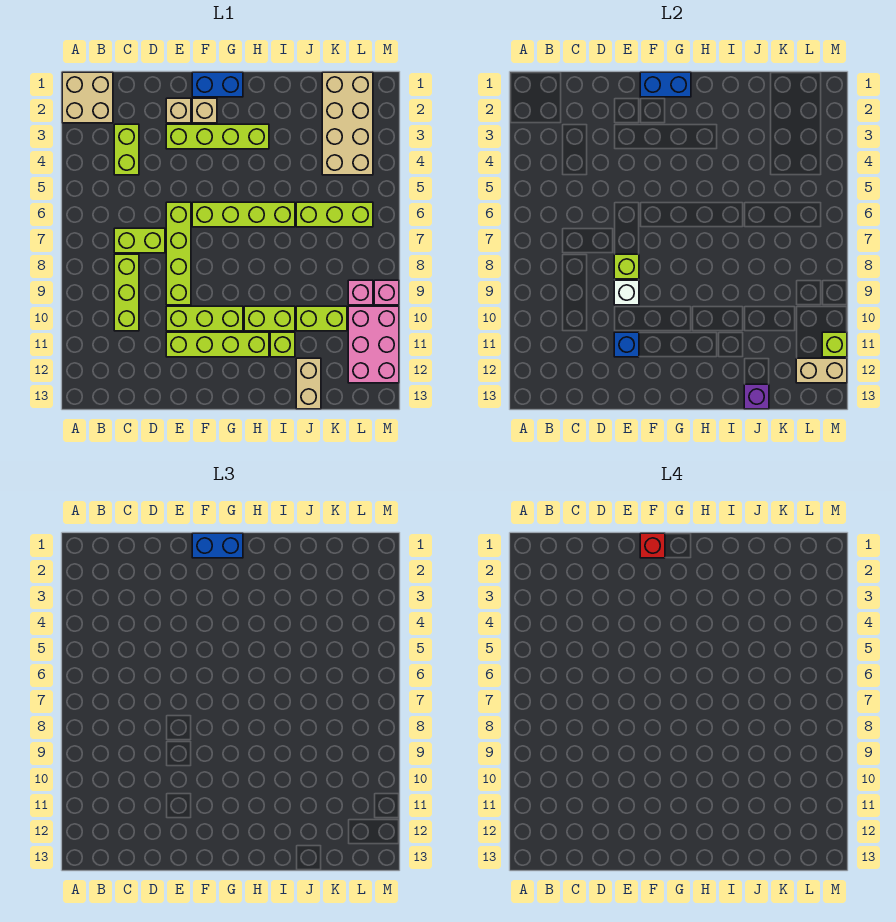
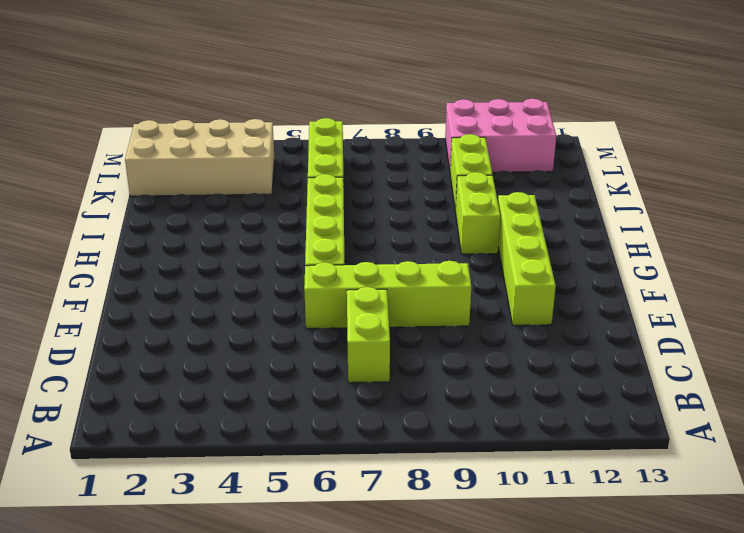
none -> tan brick A1:B2 level 1
none -> lime brick C3:C4 level 1
none -> lime brick C8:C10 level 1
none -> tan brick E2 level 1

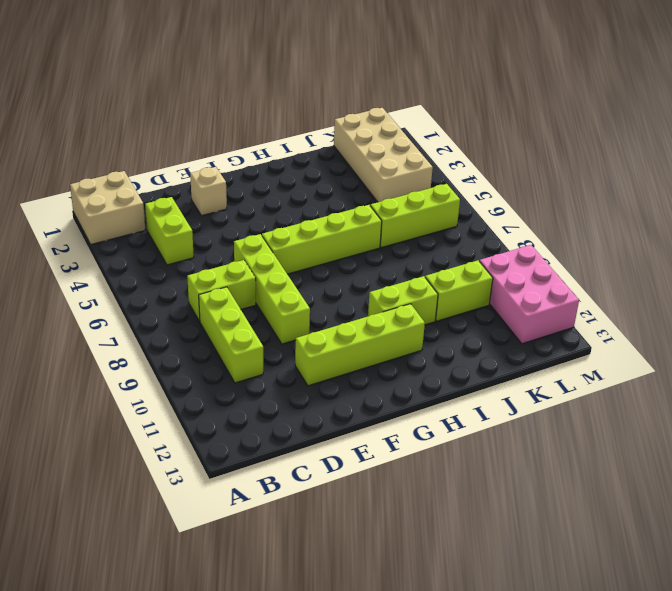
none -> lime brick E3:H3 level 1
none -> lime brick E10:G10 level 1
none -> blue brick F1:G1 level 1
none -> tan brick F2 level 1

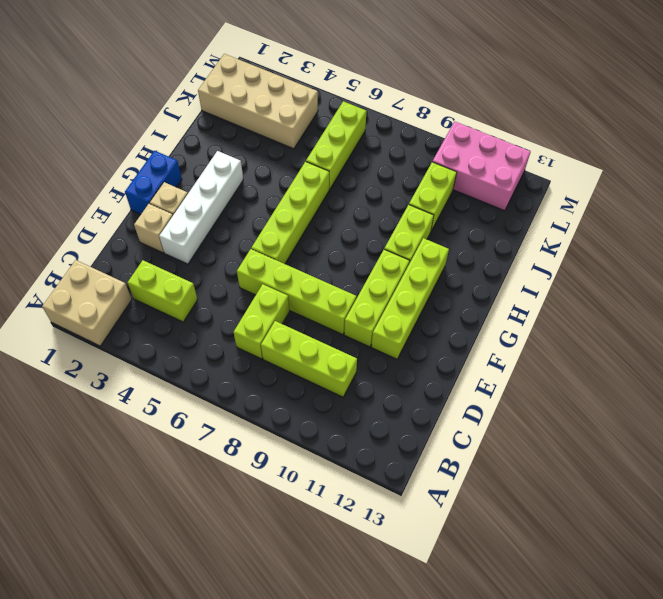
white brick E3:H3 level 1 -> lime brick E3:H3 level 1
none -> lime brick I11 level 1
none -> tan brick J12:J13 level 1
none -> pink brick L9 level 1
none -> pink brick M9 level 1

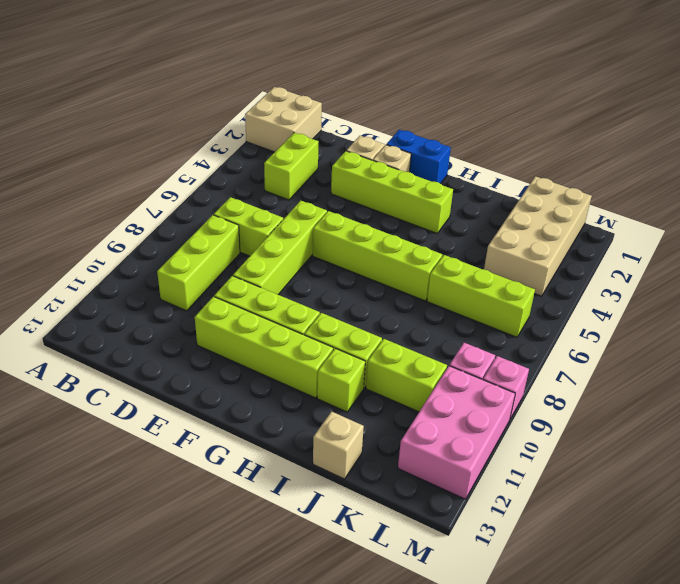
tan brick J13 level 1 -> tan brick J12:J13 level 1
none -> lime brick E8 level 2
none -> white brick E9 level 2
none -> blue brick E11 level 2
none -> blue brick F1:G1 level 2

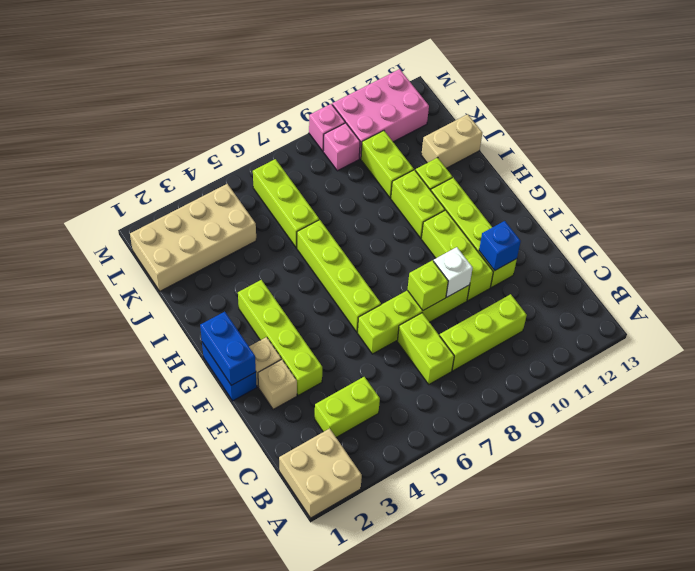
none -> purple brick J13 level 2
none -> tan brick L12:M12 level 2
none -> lime brick M11 level 2
none -> blue brick F1:G1 level 3

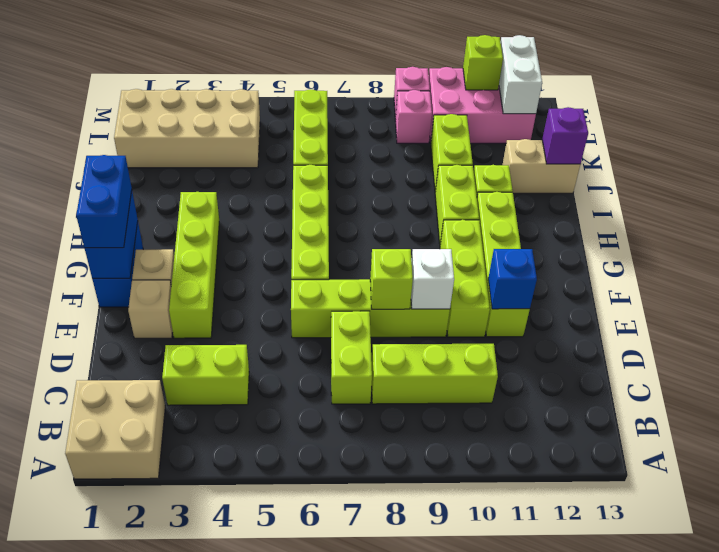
white brick L12:M12 level 2 -> tan brick L12:M12 level 2
none -> red brick F1 level 4

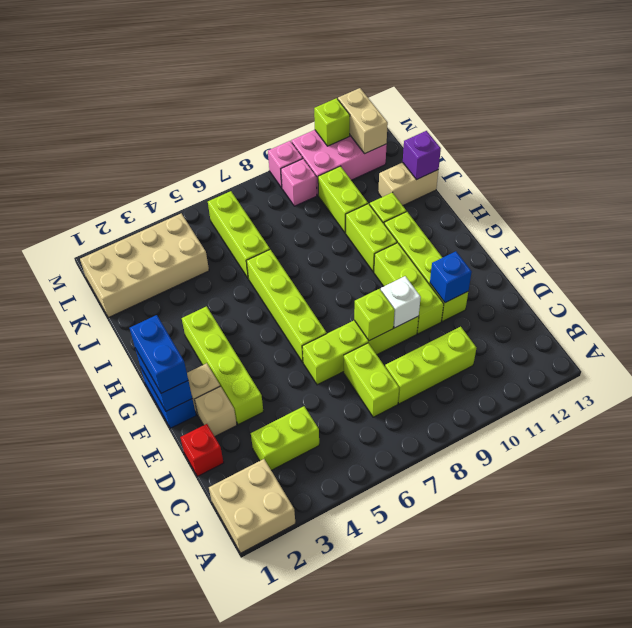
red brick D1 level 1 -> red brick F1 level 4

